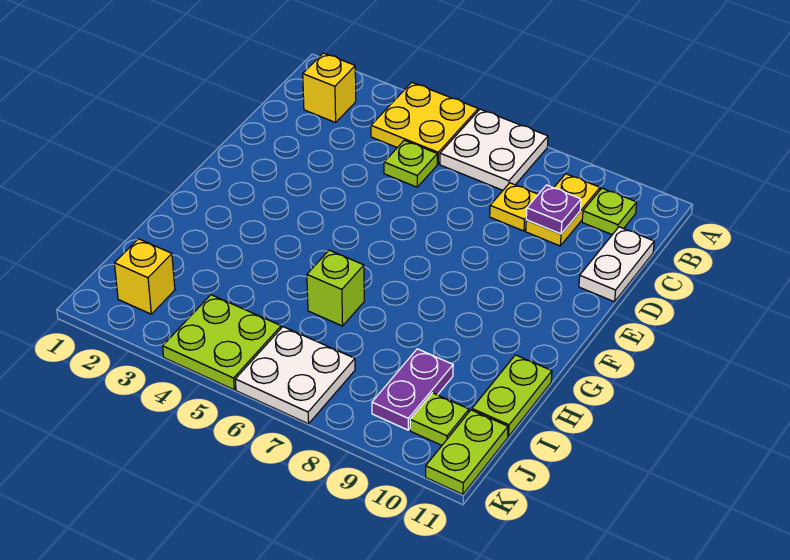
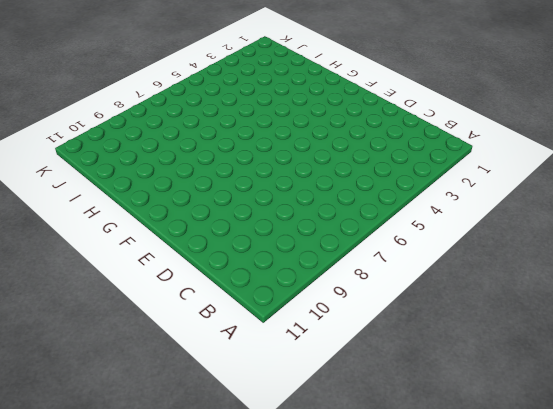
none -> yellow plate A4:B5 level 1
none -> white plate A6:B7 level 1
none -> yellow brick B2 level 1

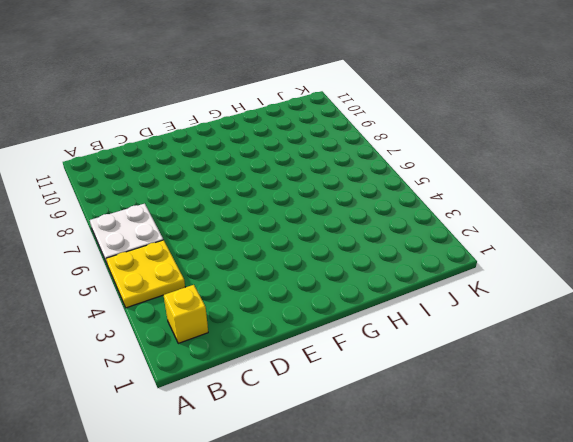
none -> yellow plate B9:C9 level 1
none -> lime plate B10 level 1
none -> lime plate C5 level 1

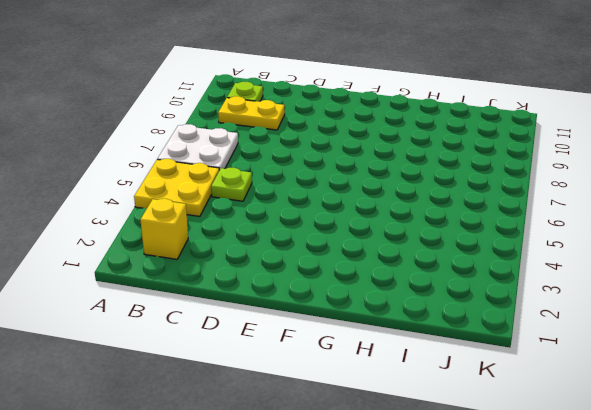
none -> yellow plate C8 level 1
none -> white plate C11:D11 level 1
none -> lime brick H6 level 1

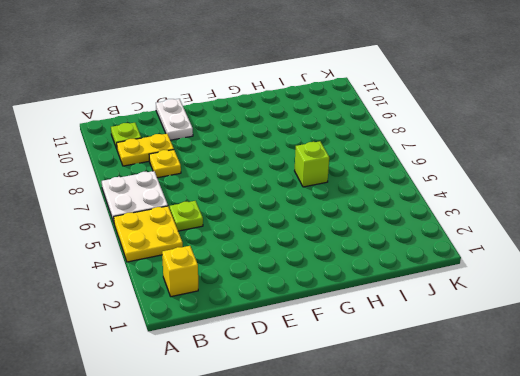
white plate D10:D11 level 1 -> white plate C11:D11 level 1
none -> lime plate H11:I11 level 1
none -> purple plate I9:J9 level 1
none -> yellow brick J2 level 1

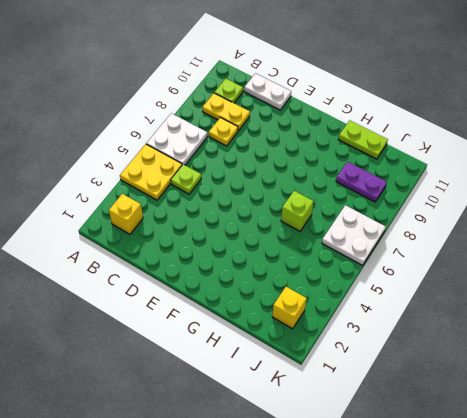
none -> lime plate J4:K5 level 1
none -> lime plate J10 level 1
none -> lime plate J11:K11 level 1

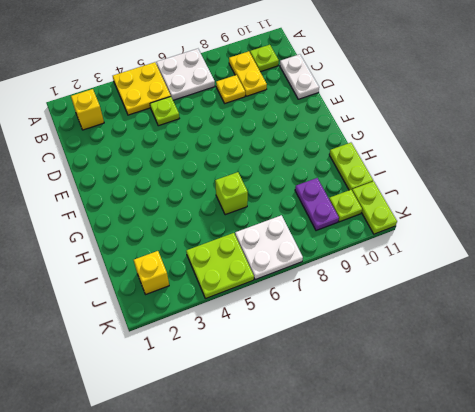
none -> purple plate C9 level 2

